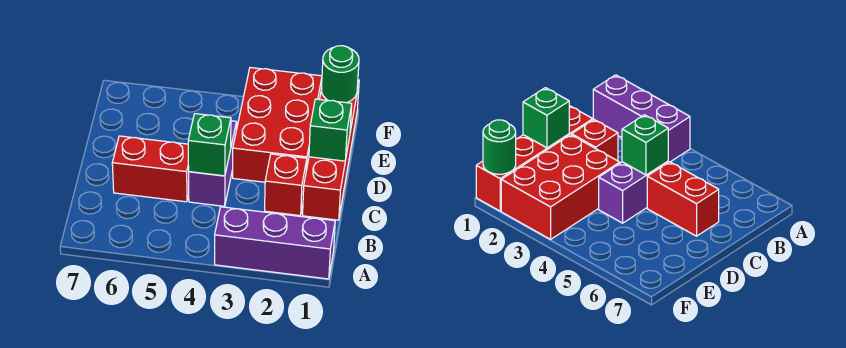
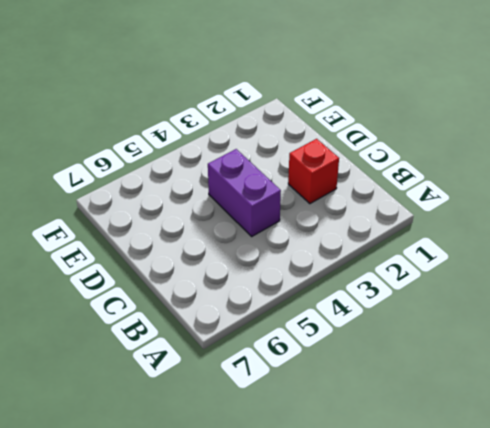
none -> purple brick A1:A3 level 1
none -> red brick C1:F1 level 1

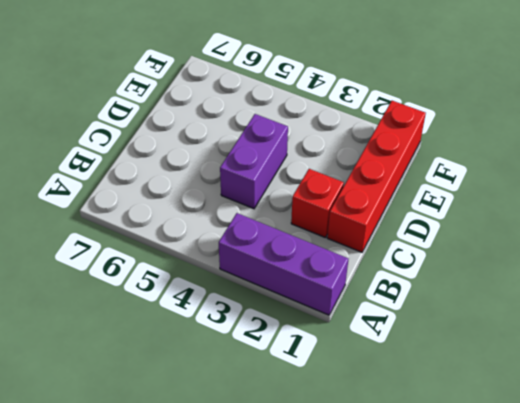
none -> red brick C5:C6 level 1
none -> red brick D2:F3 level 1

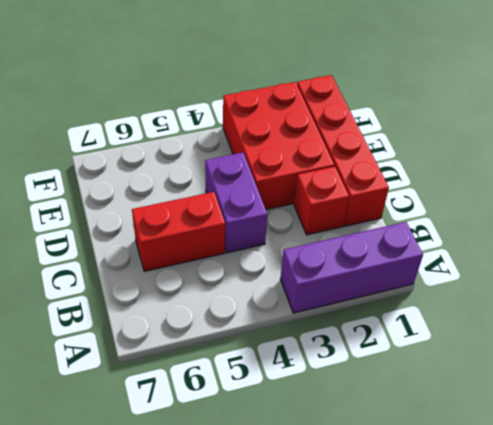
none -> green brick C4 level 2
none -> green brick D1 level 2

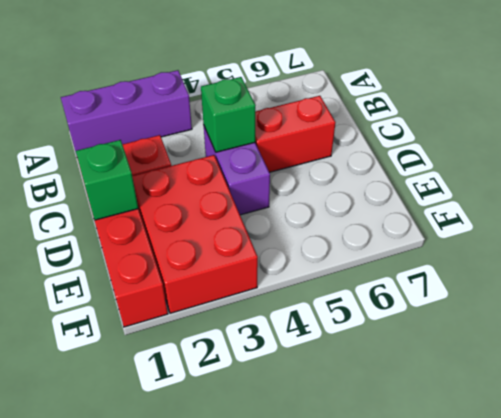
none -> green round brick F1 level 2

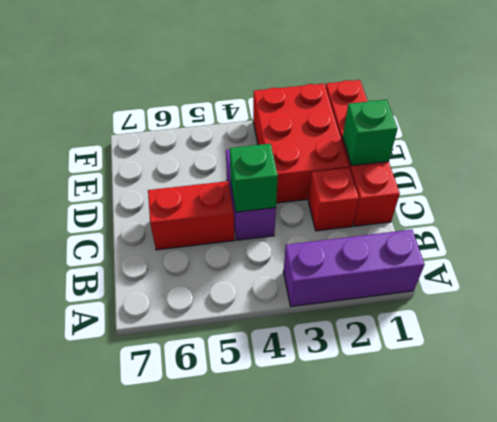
none -> green round brick F1 level 2

